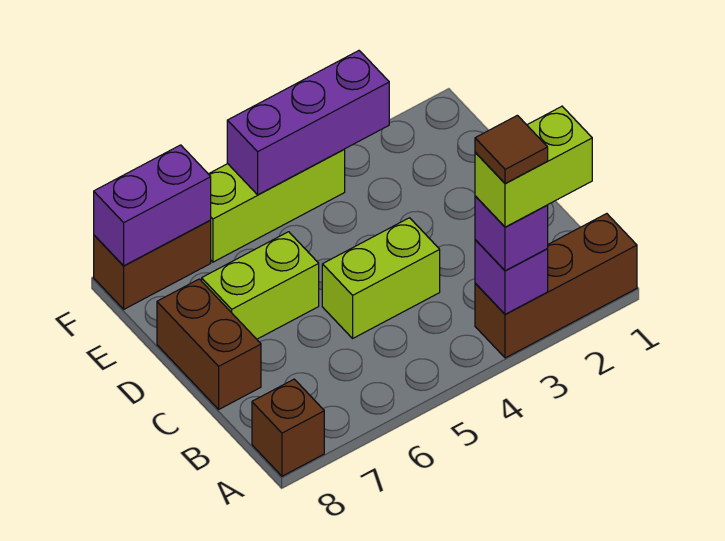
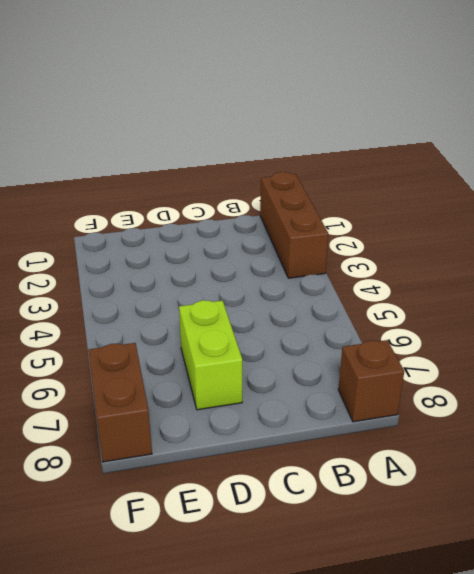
none -> lime brick C4:C5 level 1
none -> brown brick C8:D8 level 1
none -> lime brick F4:F6 level 1

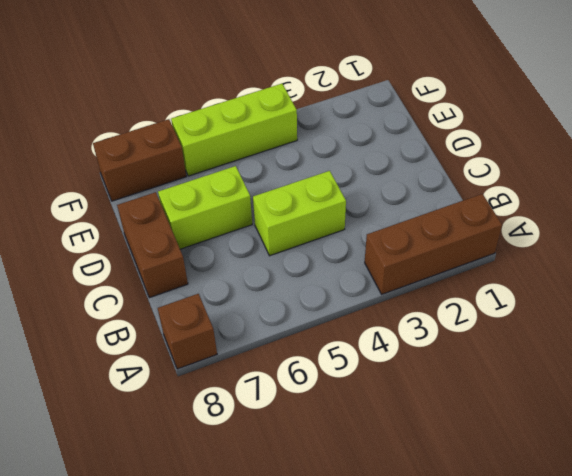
none -> purple brick A3 level 2
none -> purple brick F3:F5 level 2
none -> purple brick F7:F8 level 2

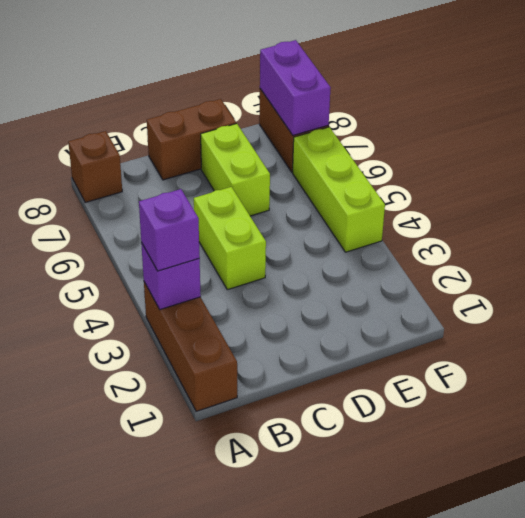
none -> purple brick F3:F5 level 2
none -> lime brick A2:A3 level 4
none -> brown tile A3 level 5

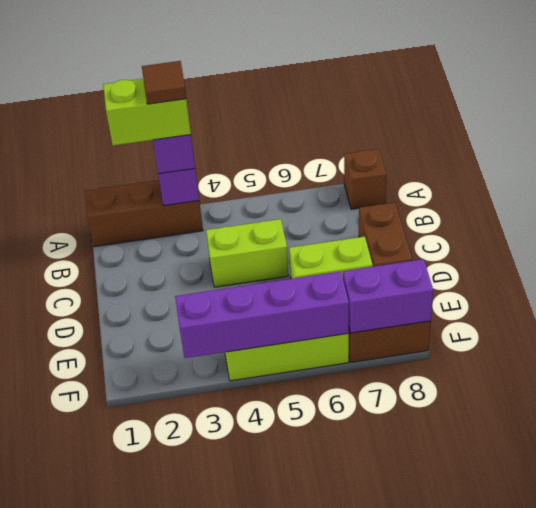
purple brick F3:F6 level 2 -> purple brick F3:F5 level 2

